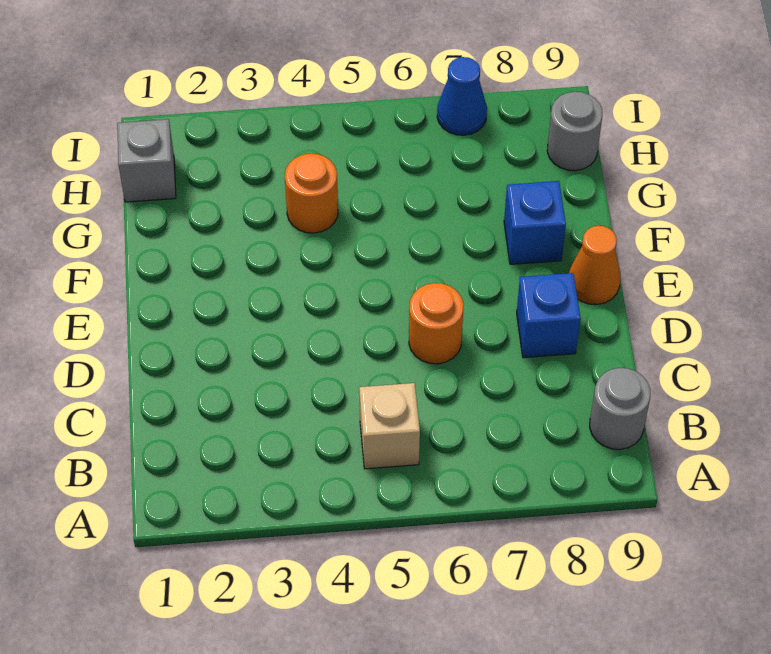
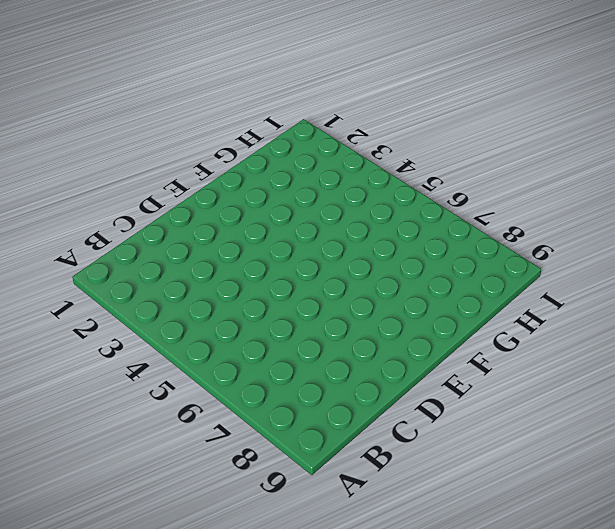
none -> tan brick B5 level 1
none -> grey round brick B9 level 1

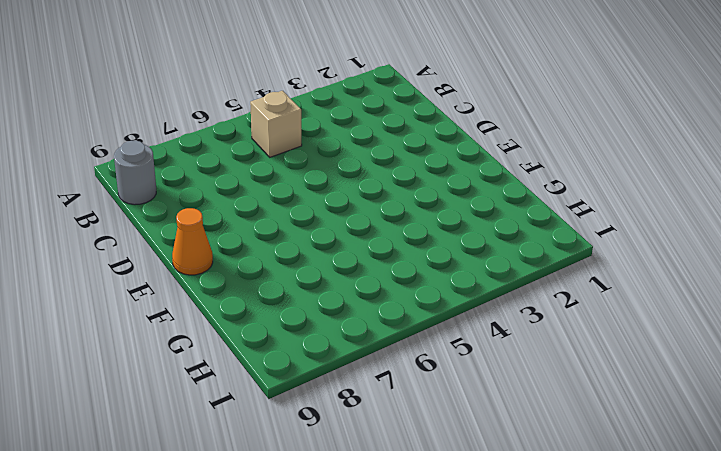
none -> orange round brick D6 level 1
none -> blue brick D8 level 1

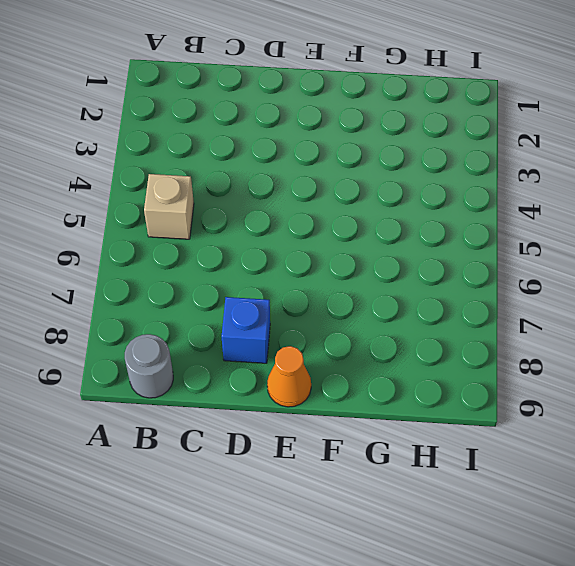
none -> orange round brick D6 level 1
none -> blue brick F8 level 1

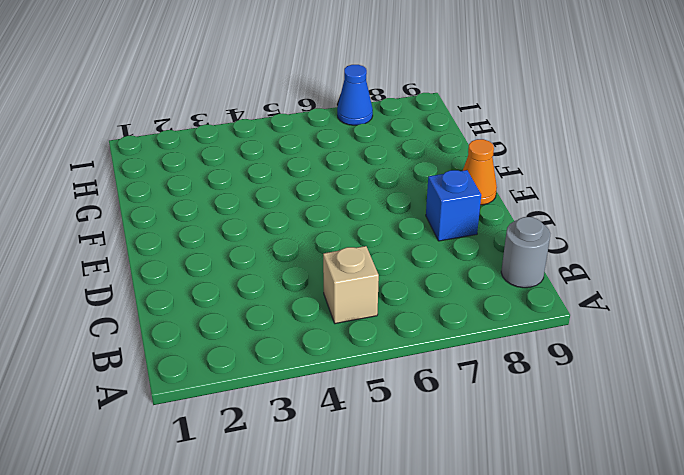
none -> orange round brick D6 level 1
none -> blue brick F8 level 1

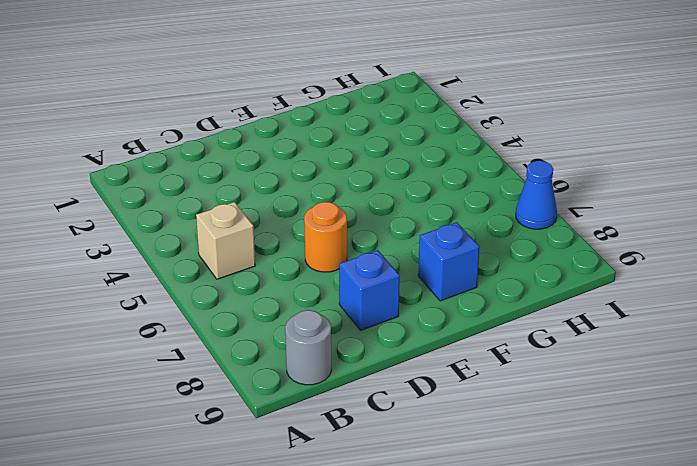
none -> orange cone E9 level 1
none -> orange round brick G4 level 1

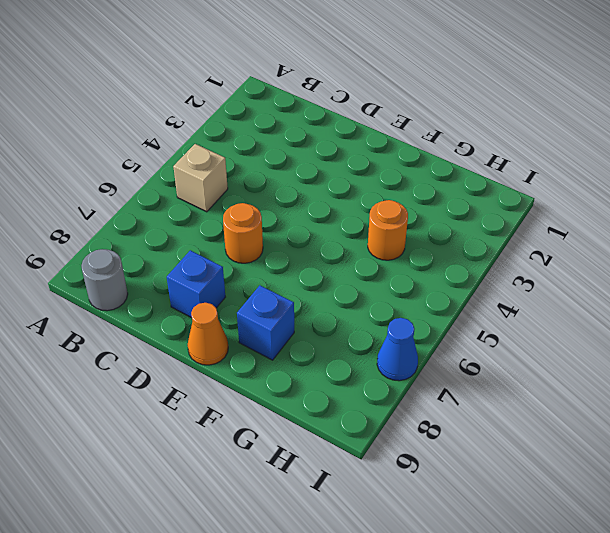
none -> grey brick H1 level 1
none -> grey round brick H9 level 1

